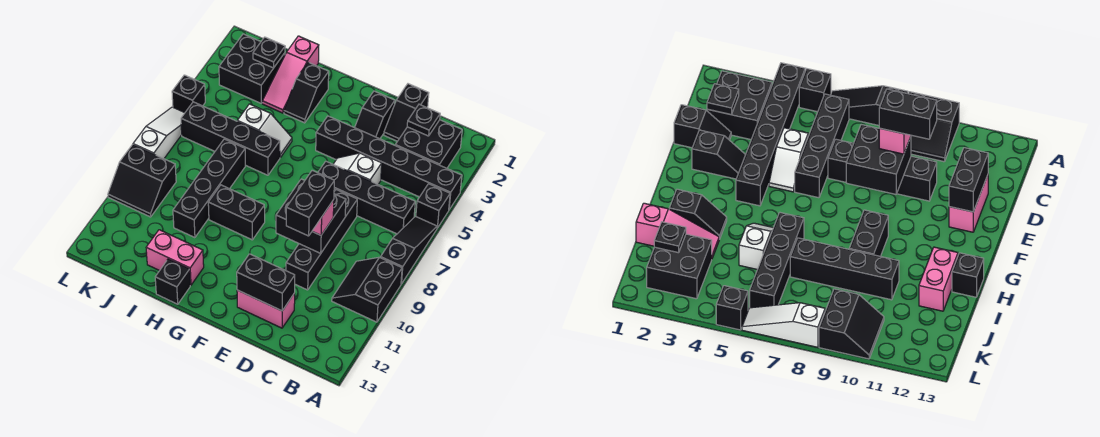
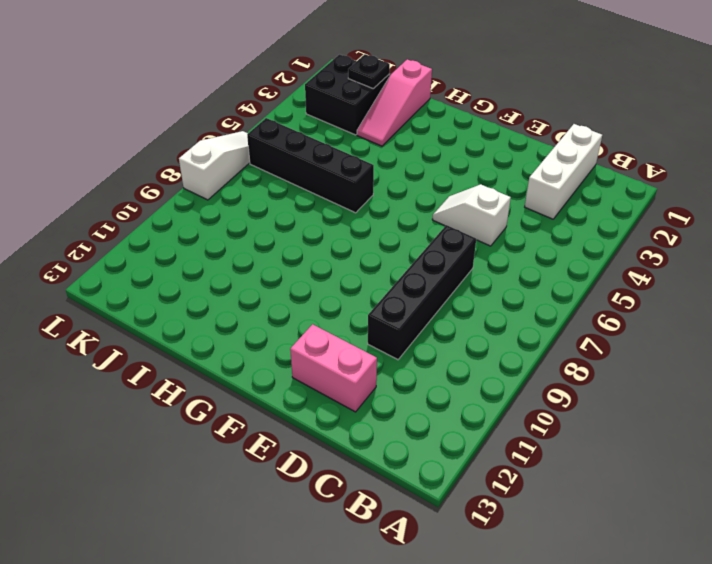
white brick C1:C3 level 1 -> black brick B2:C3 level 1
none -> black brick A4:F4 level 1
none -> black brick A5 level 1
none -> black slope A6:A8 level 1 top 8

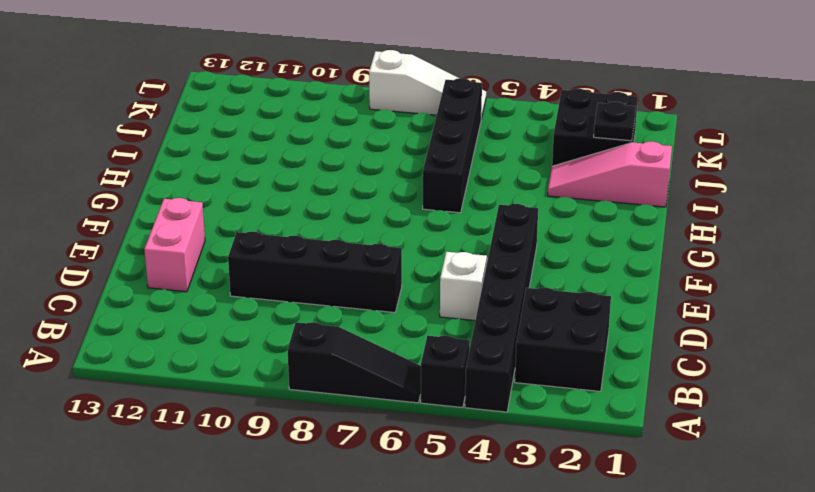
none -> black slope A9:B10 level 1 top A
none -> black brick B6:E6 level 1
none -> black slope D1:D2 level 1 top 1

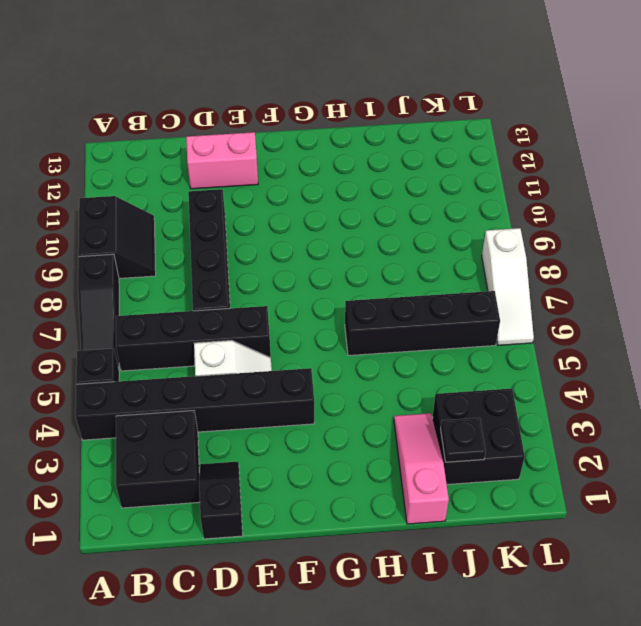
none -> black slope E2:E3 level 1 top 2
none -> black brick G9:H9 level 1
none -> black slope H2:H3 level 1 top 2

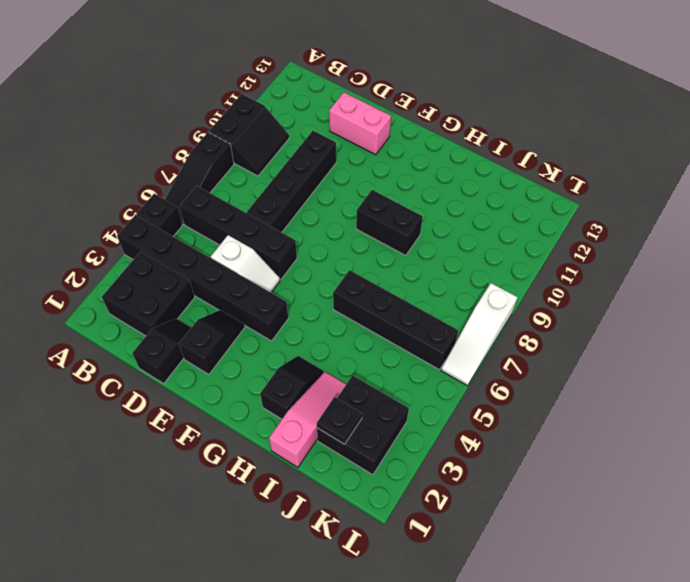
none -> white slope H5:I5 level 1 top I
none -> pink brick H12:I12 level 1
none -> black brick H13 level 1

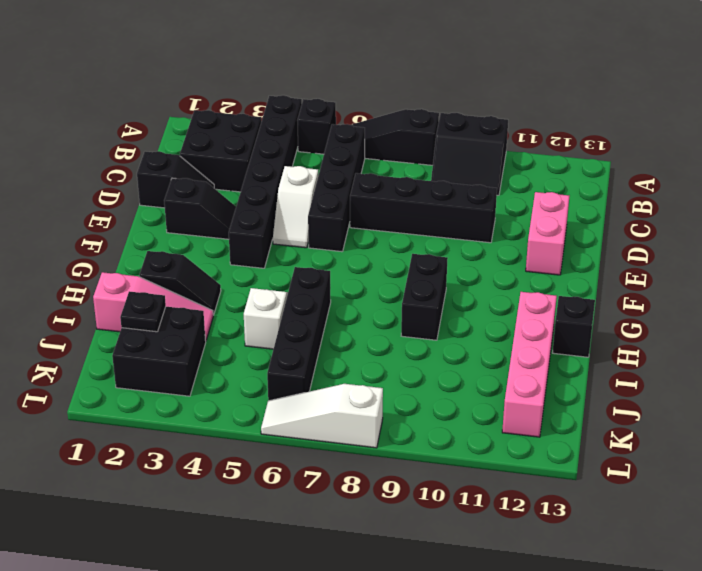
pink brick H12:K12 level 1 -> pink brick H12:I12 level 1
none -> black brick I7:I10 level 1
none -> black slope K9:L10 level 1 top 9
none -> black brick L5 level 1

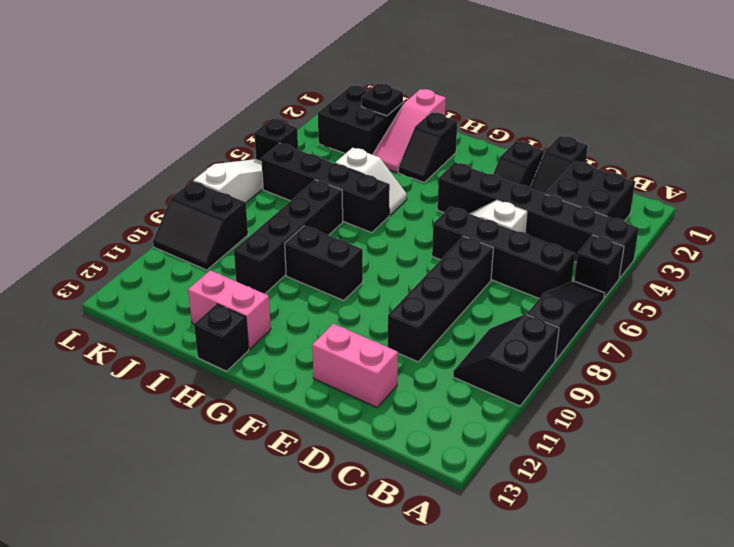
none -> black plate C2 level 2
none -> black brick D8:E9 level 2
none -> black brick D12:E12 level 2

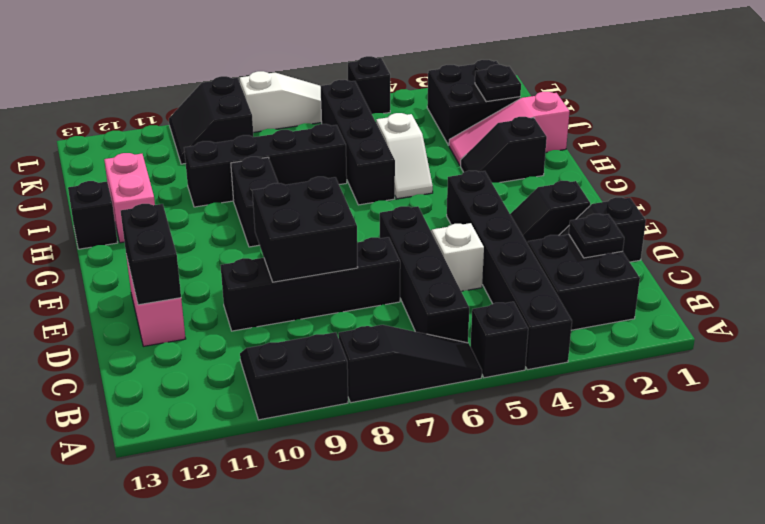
none -> pink brick D9 level 3
none -> black brick D9:D10 level 4

